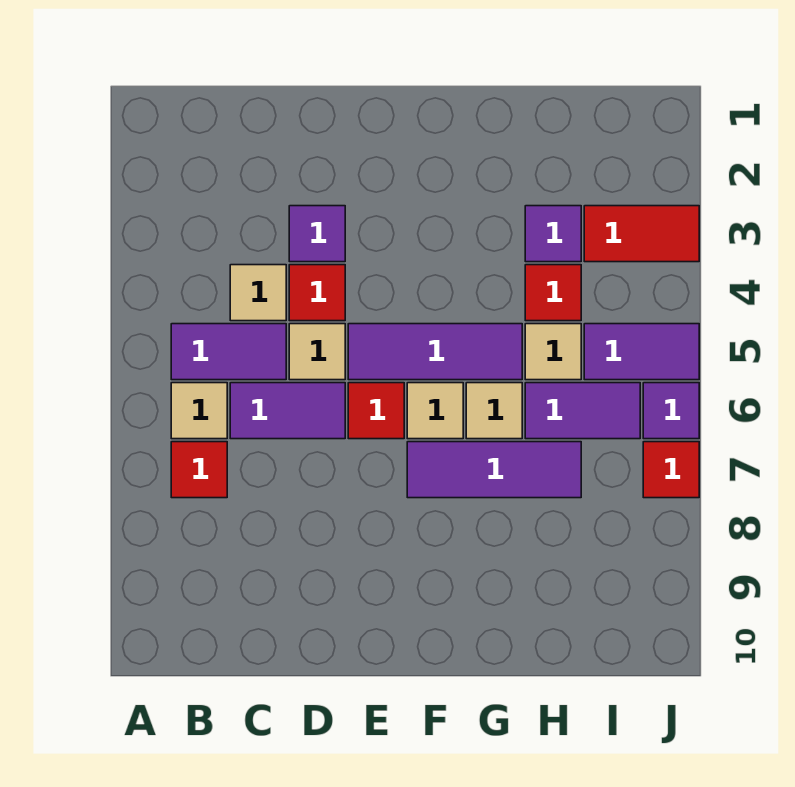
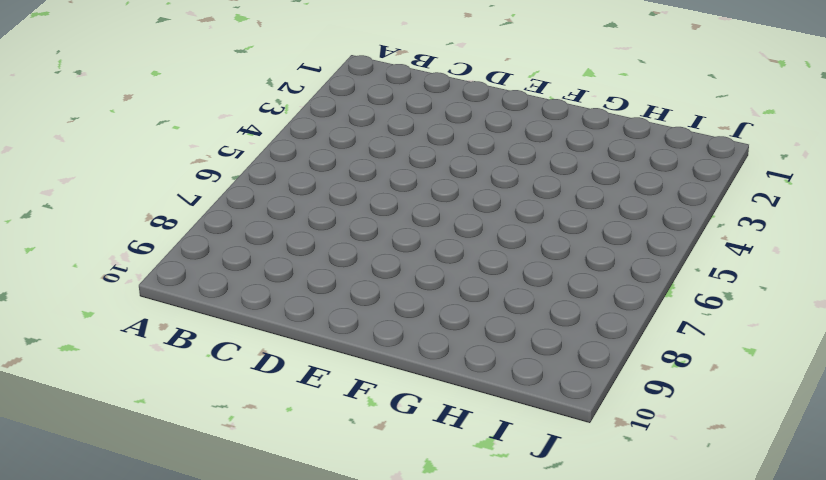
none -> purple tile B5:C5 level 1
none -> tan tile B6 level 1
none -> red tile B7 level 1

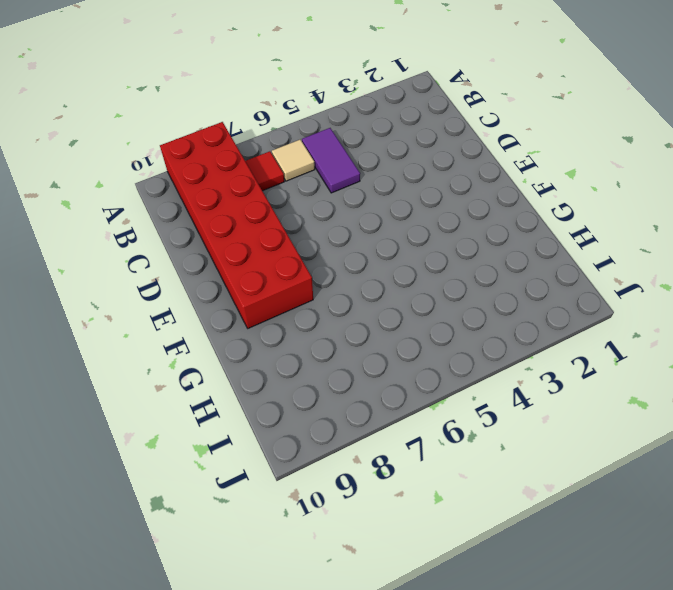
red brick A8:F9 level 1 -> none
none -> tan tile C4 level 1
none -> purple tile C6:D6 level 1
none -> purple tile D3 level 1

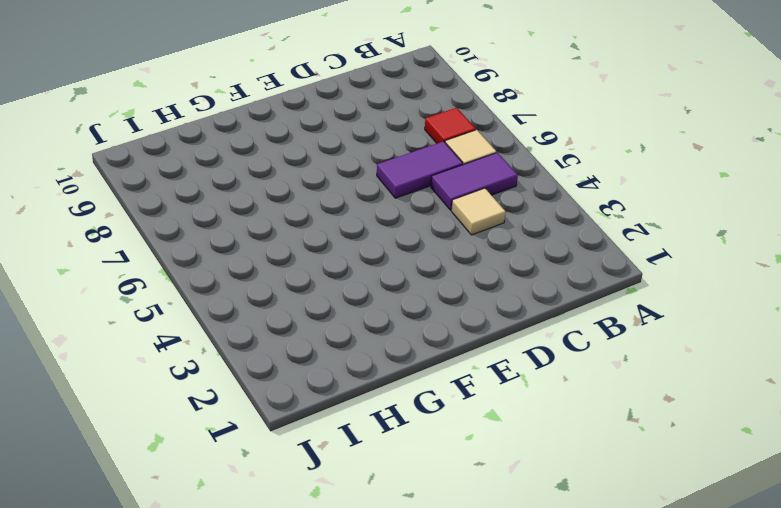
none -> purple tile D3 level 1
none -> red tile D4 level 1
none -> tan tile D5 level 1

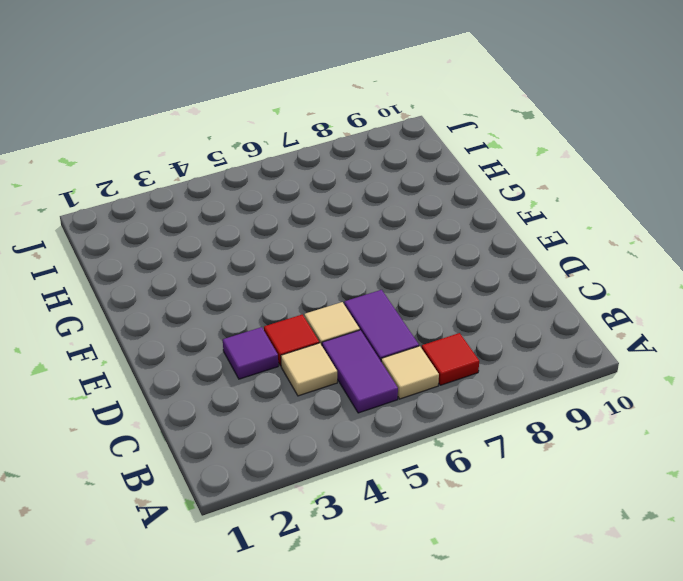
none -> purple tile E5:G5 level 1
none -> red tile E6 level 1
none -> tan tile F6 level 1

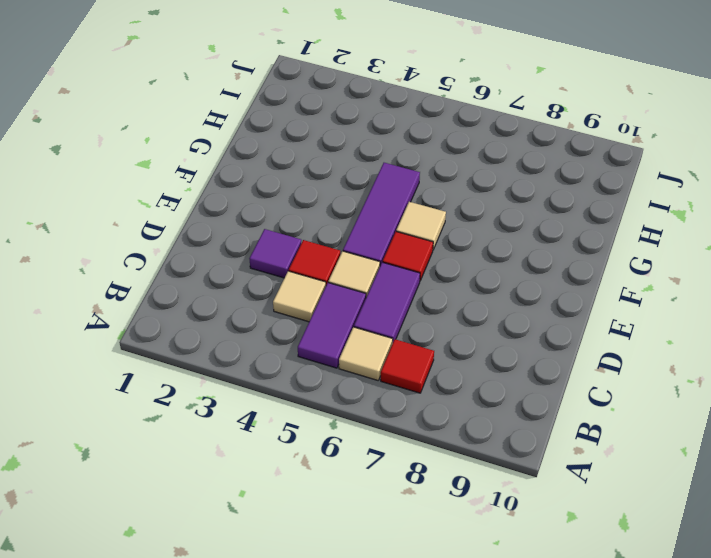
none -> purple tile F7:H7 level 1
none -> tan tile G6 level 1
none -> purple tile H3 level 1

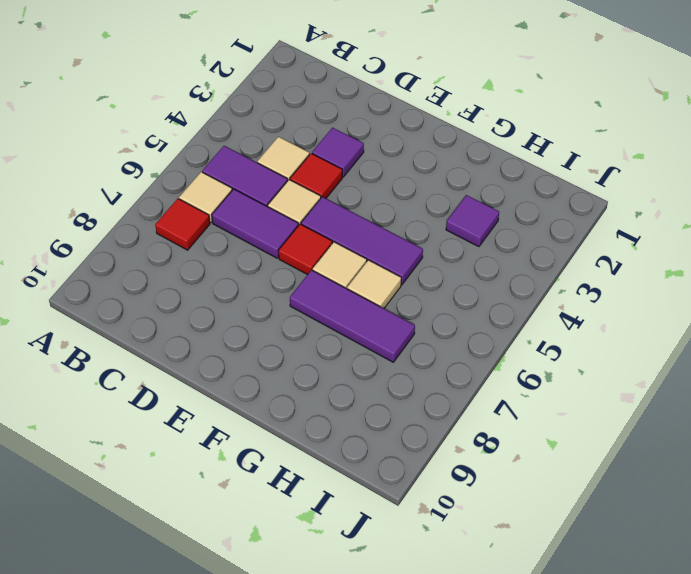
none -> red tile H4 level 1
none -> tan tile H5 level 1
none -> purple tile H6:I6 level 1

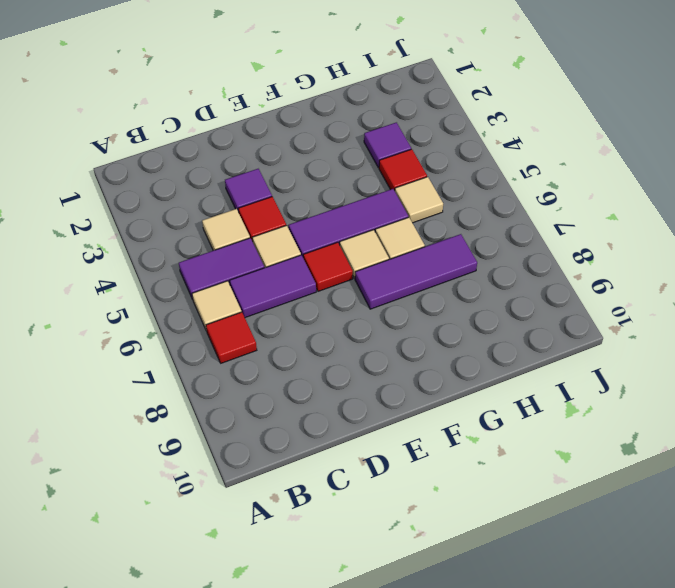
none -> purple tile H6:I6 level 1
none -> red tile I3:J3 level 1
none -> purple tile I5:J5 level 1

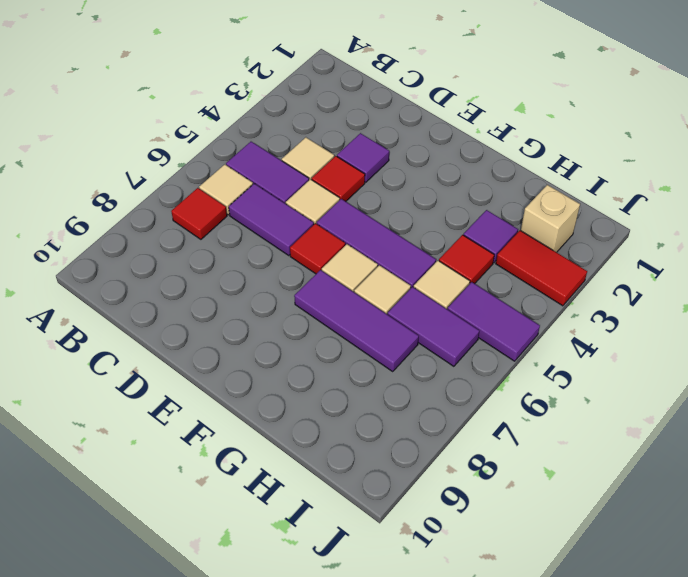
tan brick I2 level 1 -> none
none -> purple tile J6 level 1
none -> red tile J7 level 1

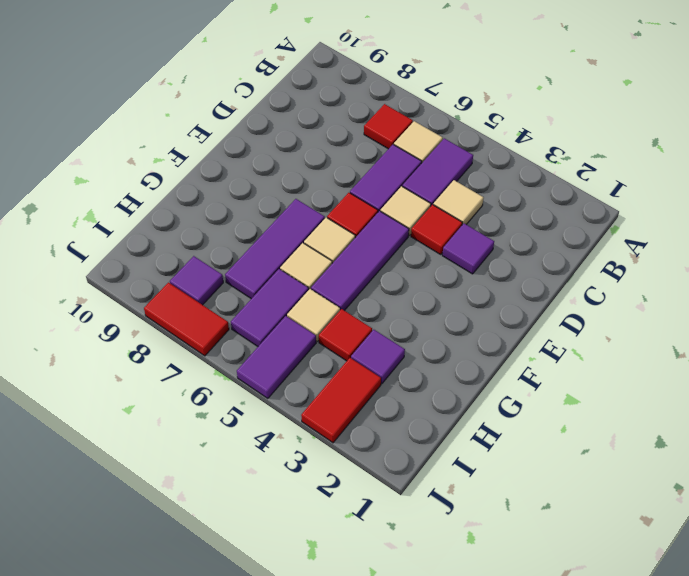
purple tile I8 level 1 -> purple tile J6 level 1
red tile J7:J8 level 1 -> red tile J7 level 1

